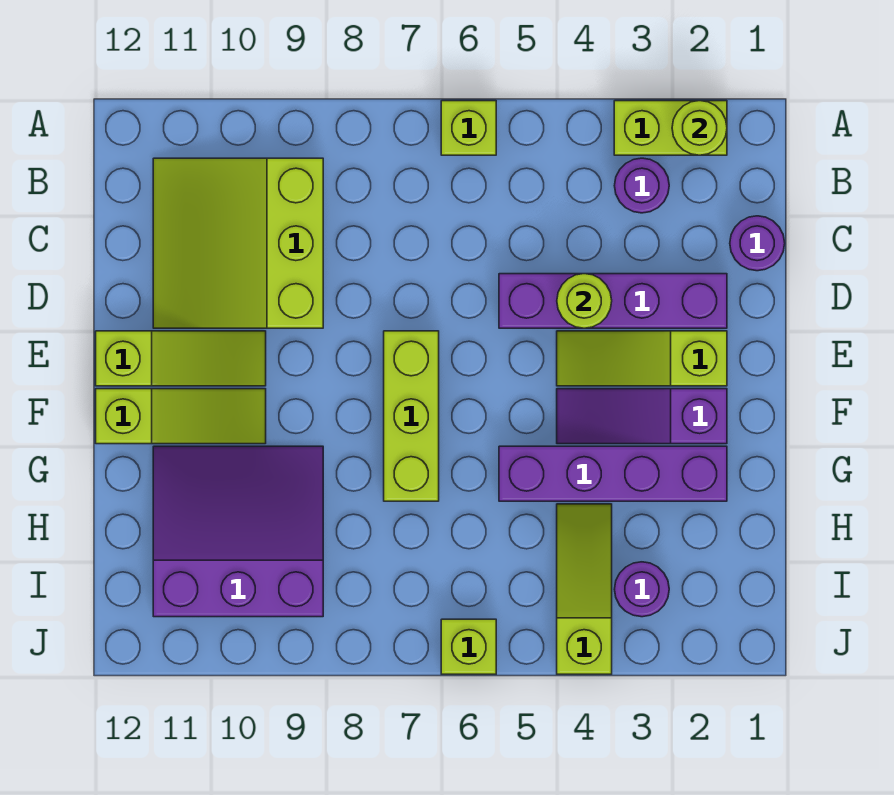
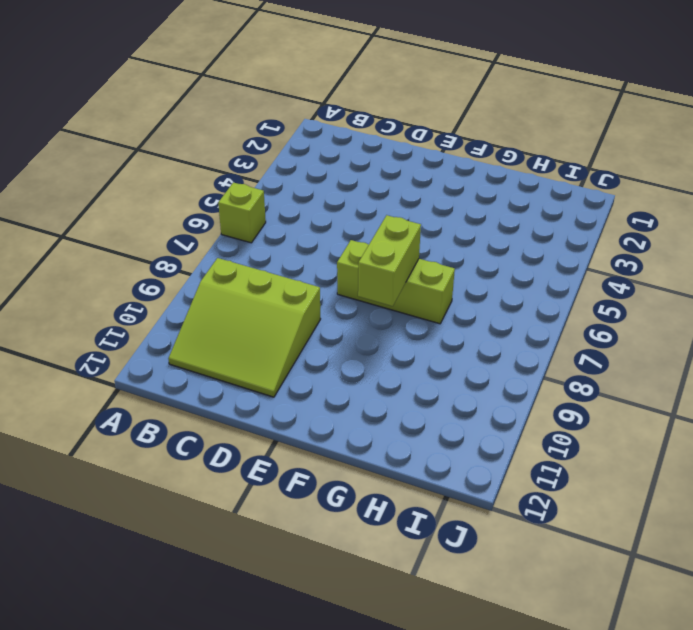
lime brick F7:F8 level 2 -> lime brick A2:A3 level 1
none -> purple round brick B3 level 1
none -> purple round brick C1 level 1
none -> purple brick D2:D5 level 1

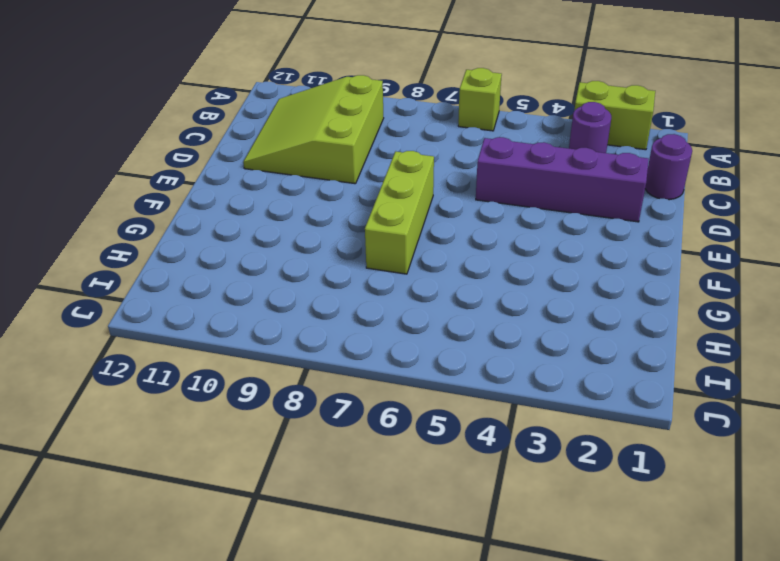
none -> lime slope E2:E4 level 1 top 2
none -> lime slope E10:E12 level 1 top 12
none -> purple slope F2:F4 level 1 top 2

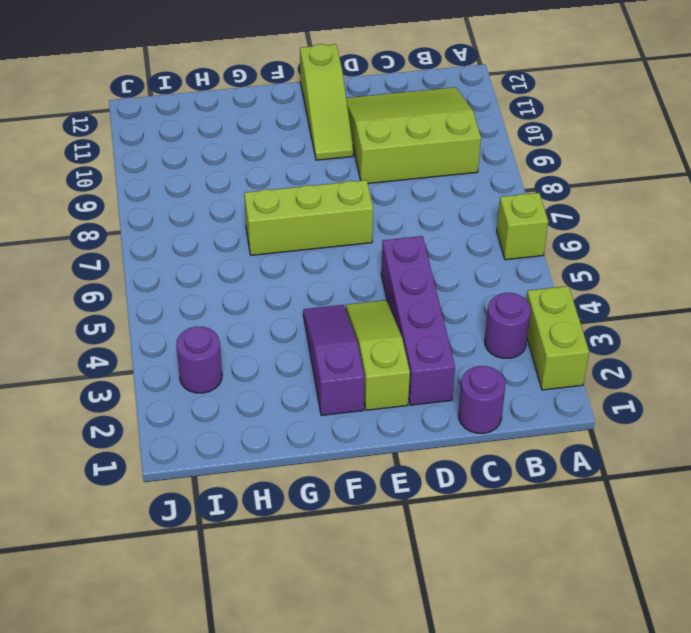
none -> lime slope F10:F12 level 1 top 12
none -> purple brick G2:G5 level 1
none -> purple slope G9:I11 level 1 top I

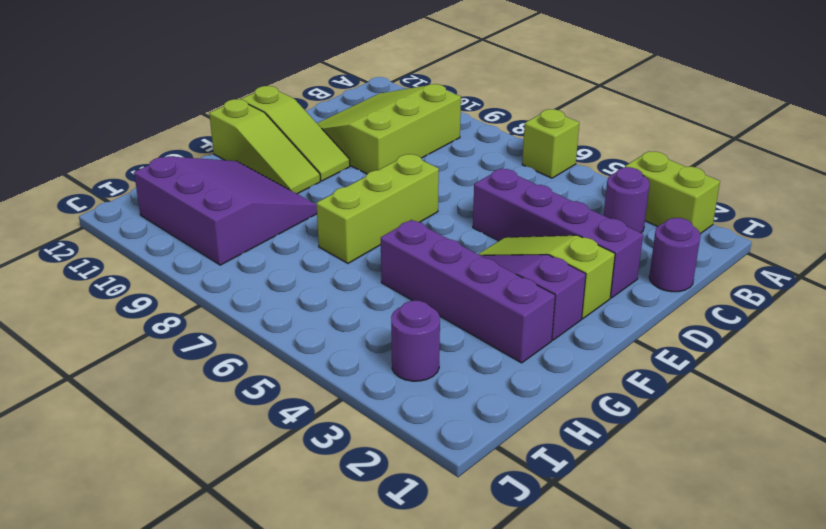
none -> lime slope H4:J4 level 1 top J
none -> lime brick J6 level 1
none -> lime round brick A2 level 2

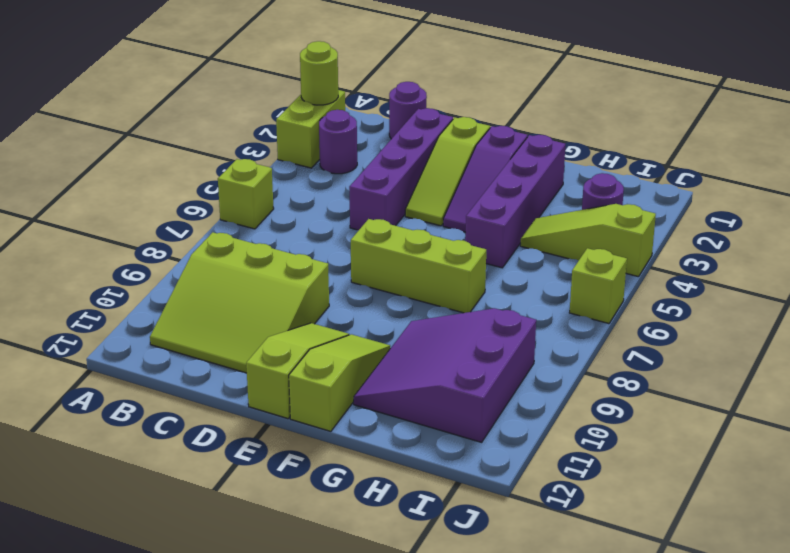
none -> lime round brick D4 level 2

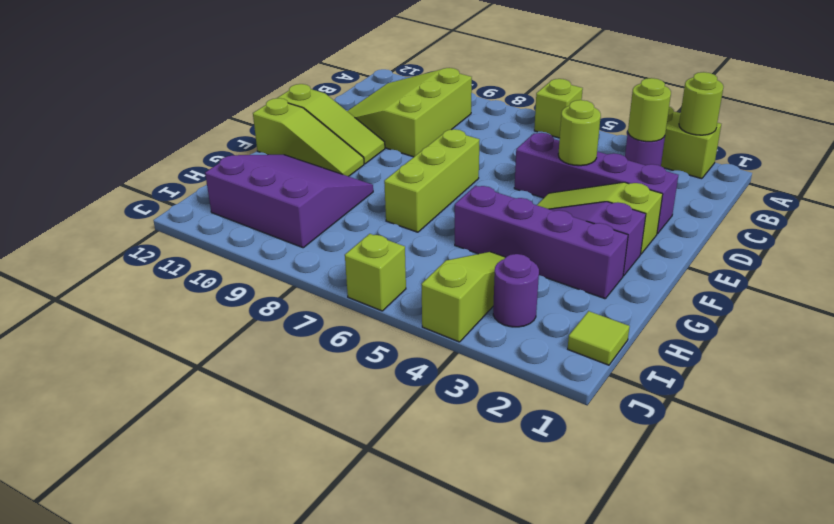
lime round brick B3 level 2 -> none
lime tile I1 level 1 -> none
none -> purple round brick C1 level 1

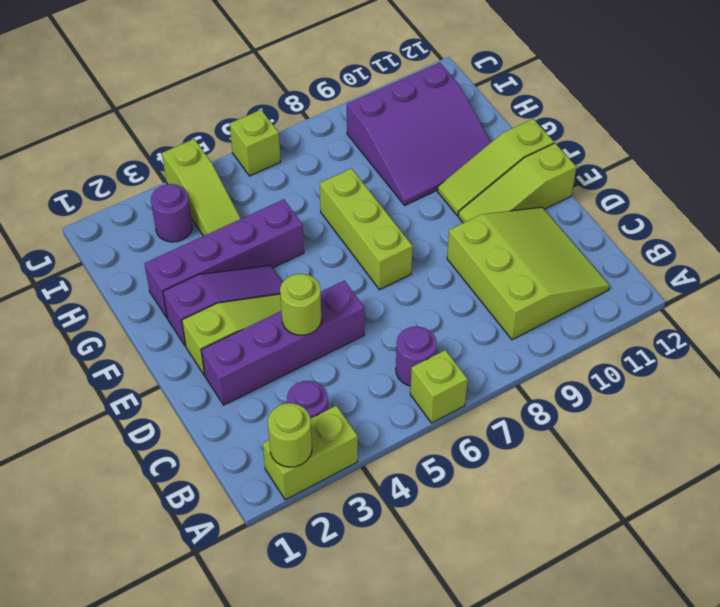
purple round brick B6 level 1 -> purple round brick C1 level 1

